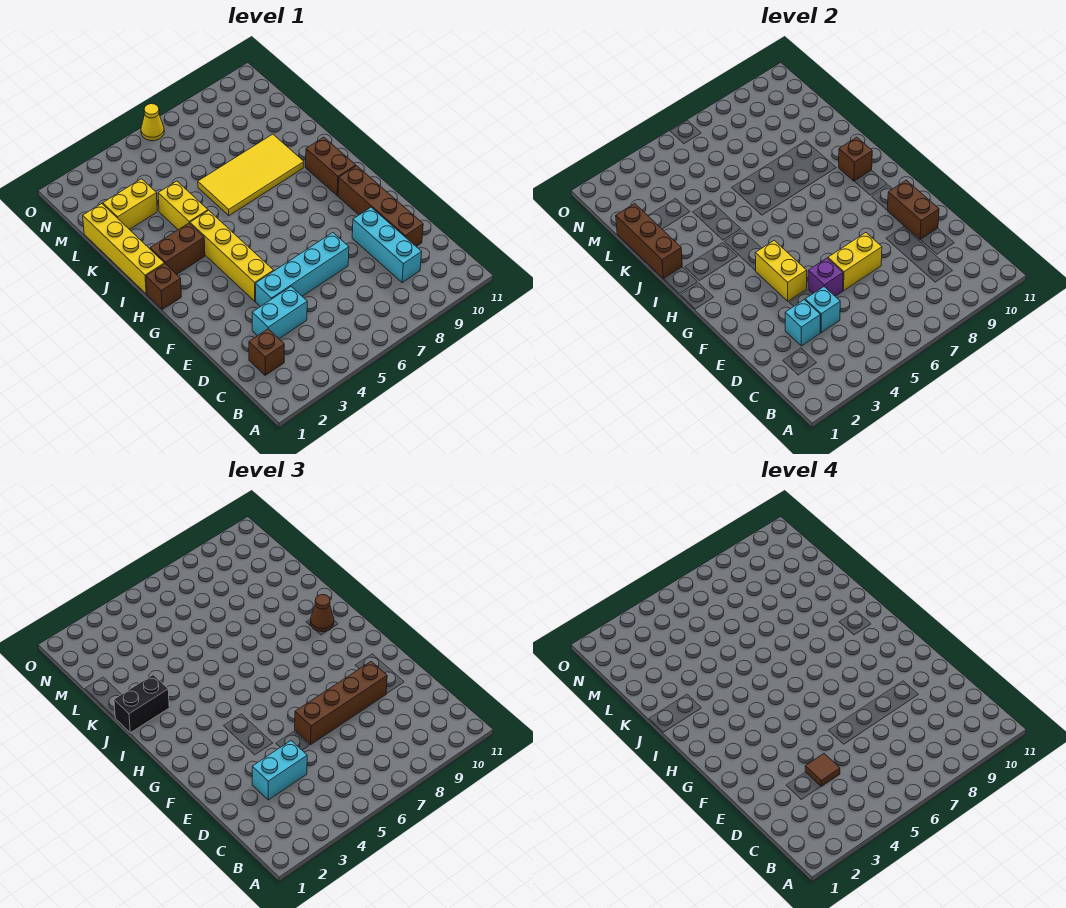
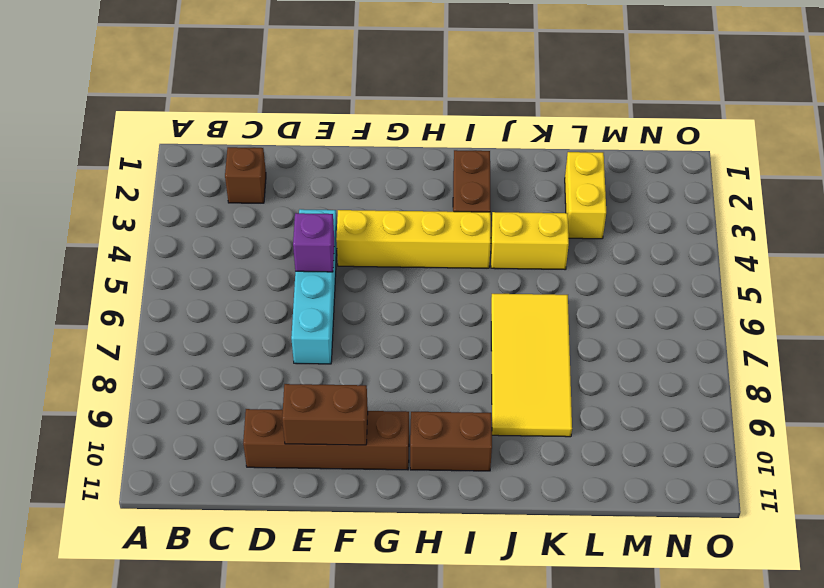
none -> cyan brick C9:E9 level 1
none -> cyan brick D3:D4 level 1
none -> brown brick H1 level 1

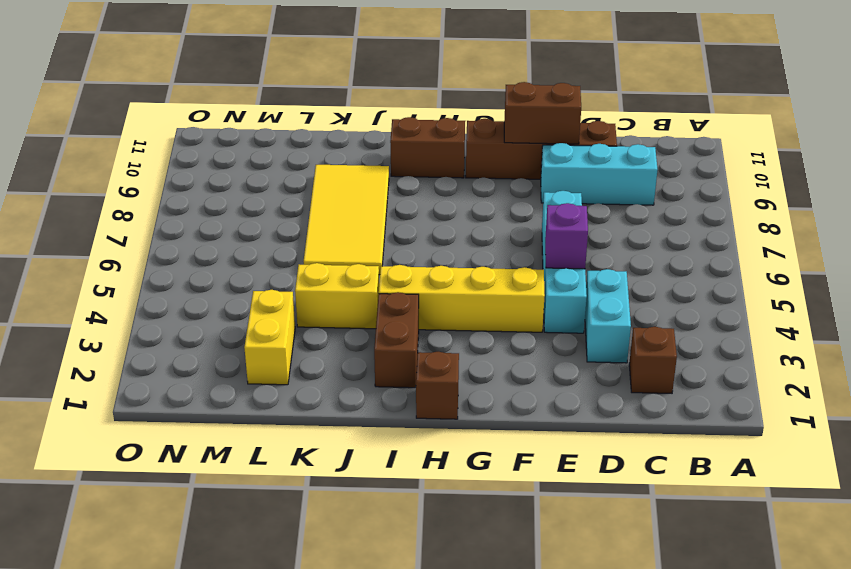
none -> yellow brick I1:L1 level 1
none -> yellow cone O6 level 1
none -> cyan brick D3 level 2

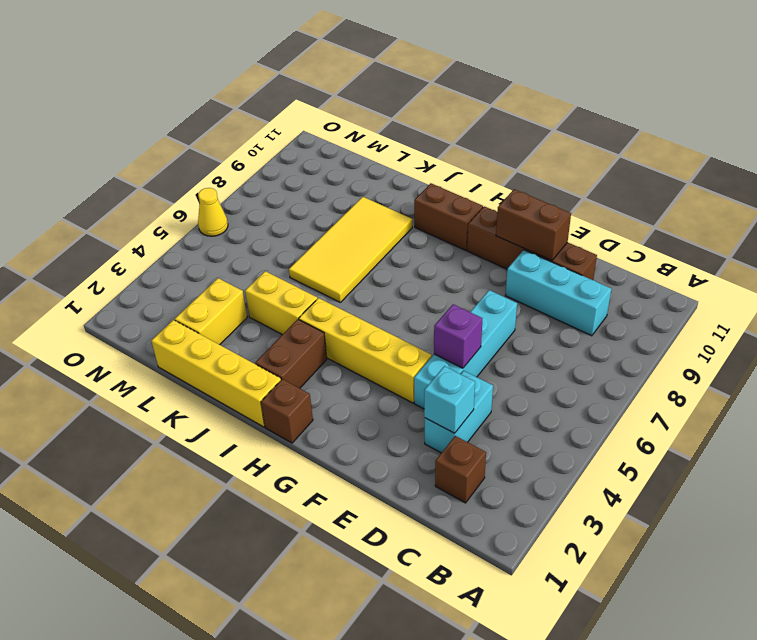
none -> cyan brick D4 level 2
none -> yellow brick E6:E7 level 2
none -> yellow brick F4:G4 level 2

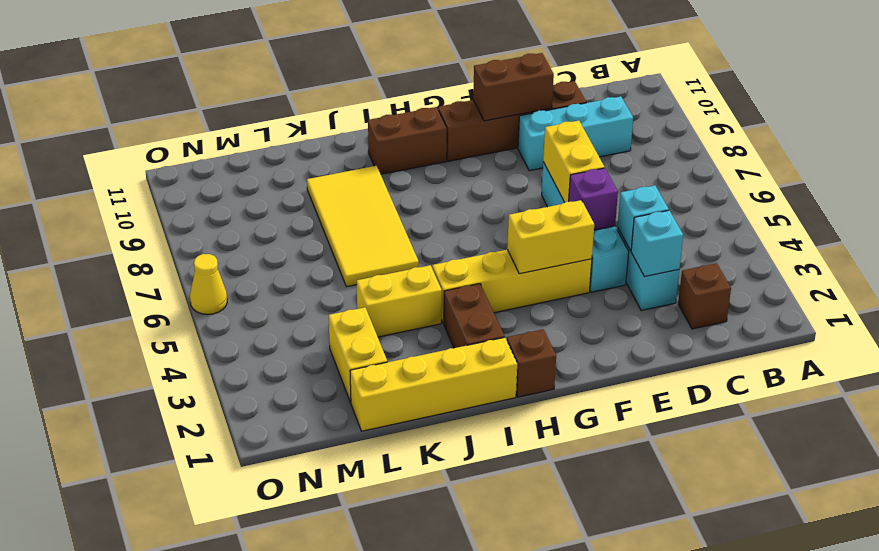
none -> brown brick I10 level 2
none -> brown brick J1:L1 level 2
none -> cyan brick D3:D4 level 3

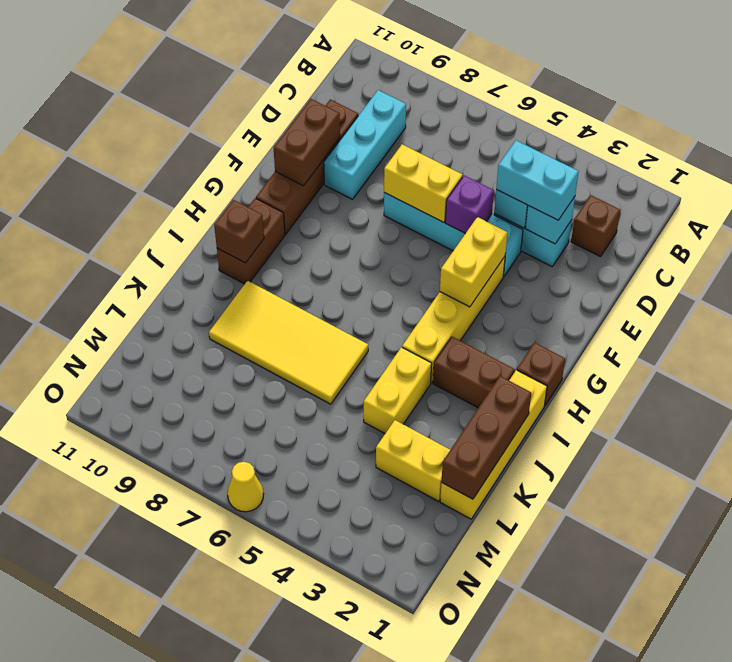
none -> brown brick E6:E9 level 3
none -> brown cone I10 level 3
none -> black brick J1:J2 level 3

